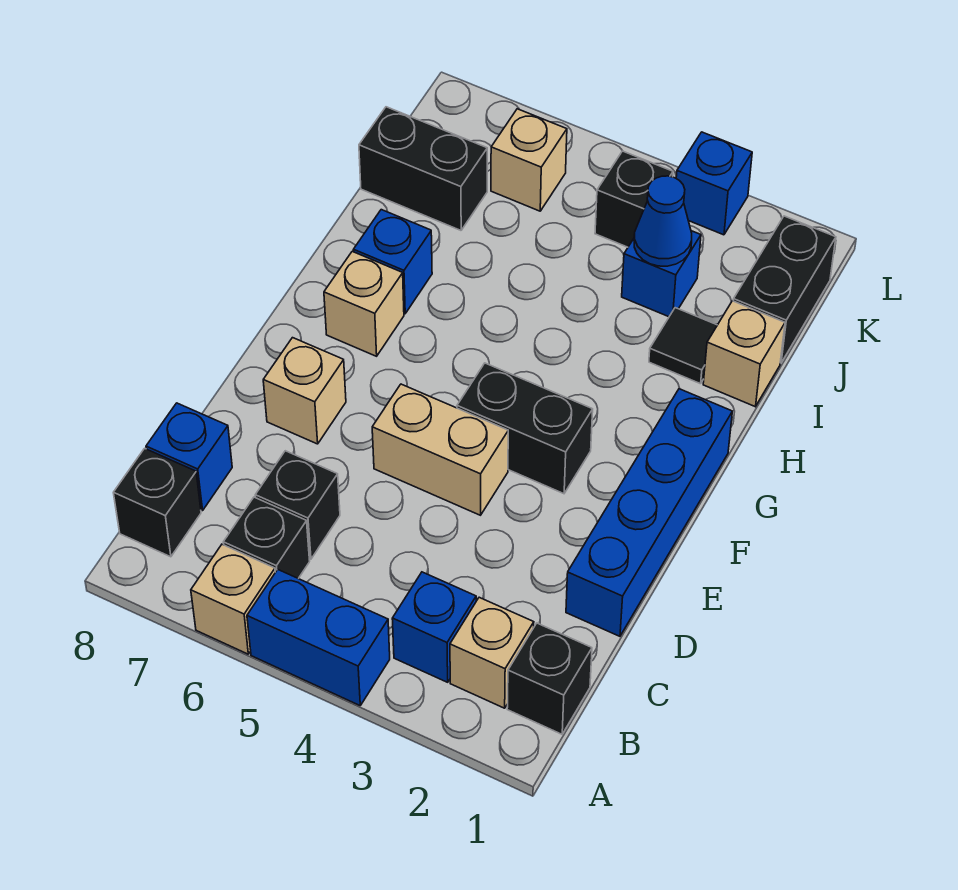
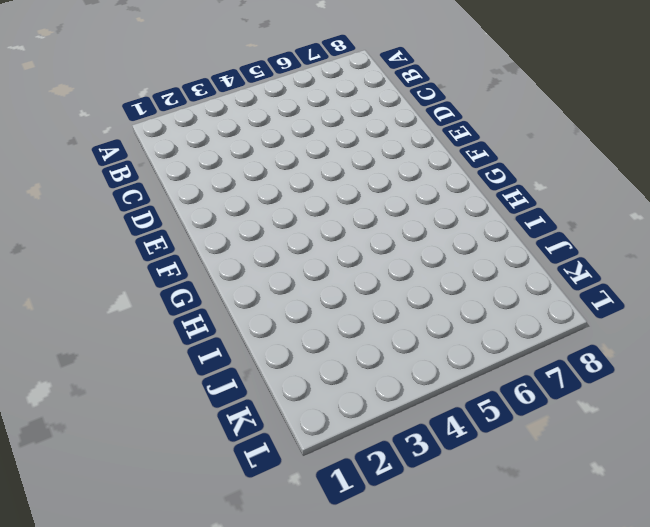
none -> blue brick A4:A5 level 1
none -> tan brick A6 level 1
none -> black brick B1 level 1

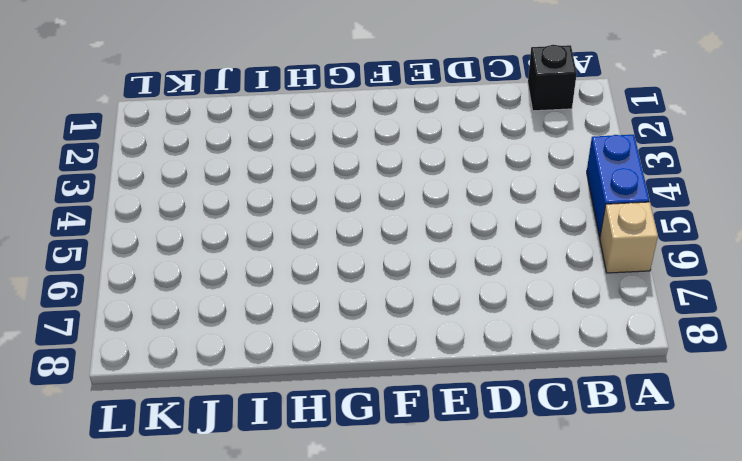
none -> tan brick B2 level 1
none -> blue brick B3 level 1
none -> black brick B6 level 1

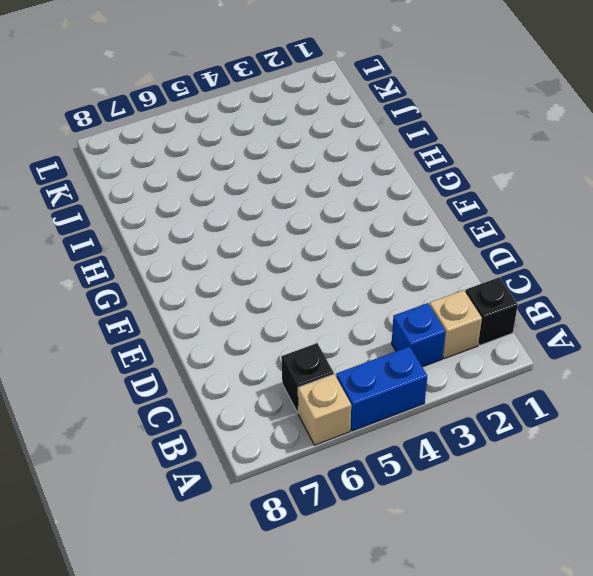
none -> black brick B8 level 1
none -> black brick C6 level 1
none -> blue brick C8 level 1

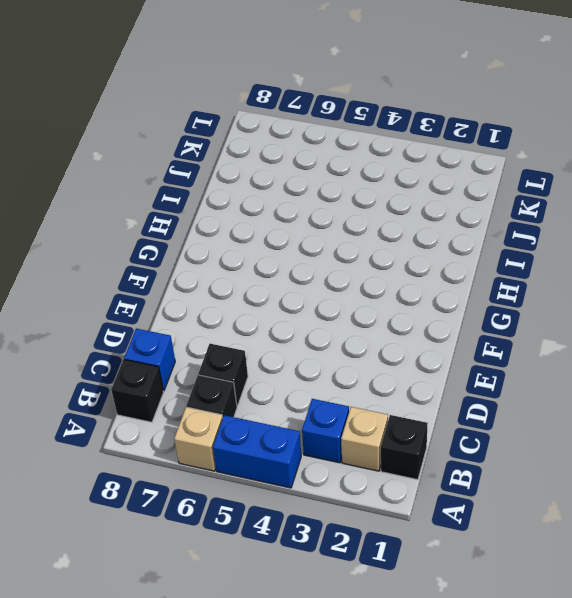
none -> blue brick D1:G1 level 1
none -> tan brick E4:E5 level 1
none -> tan brick E7 level 1

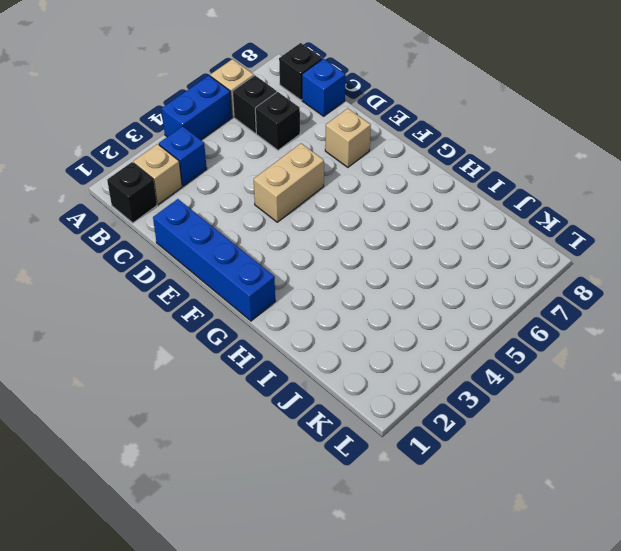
none -> black brick F3:F4 level 1
none -> tan brick G7 level 1
none -> blue brick H7 level 1

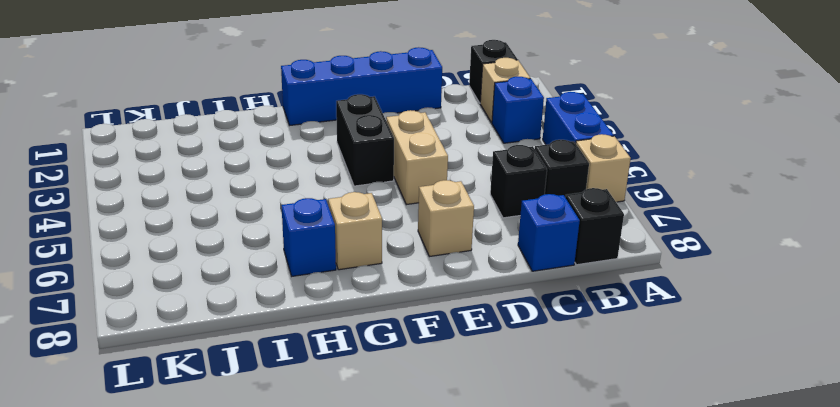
none -> tan brick I1 level 1
none -> black tile I2 level 1
none -> black brick J1:K1 level 1

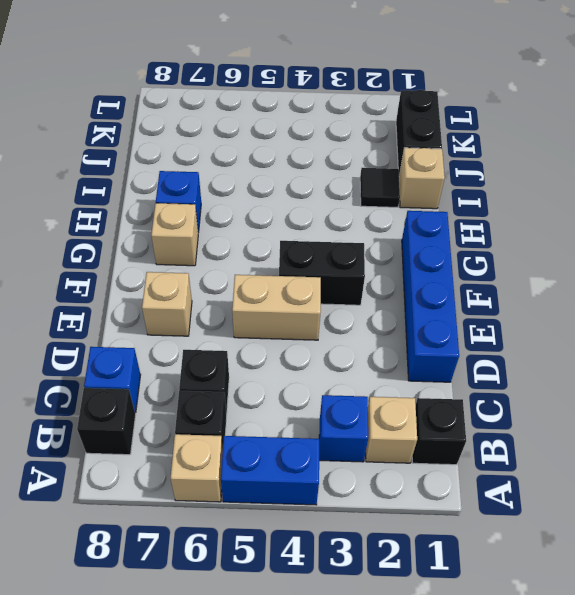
none -> blue brick J3 level 1
none -> black brick J7:J8 level 1
none -> black brick K4 level 1

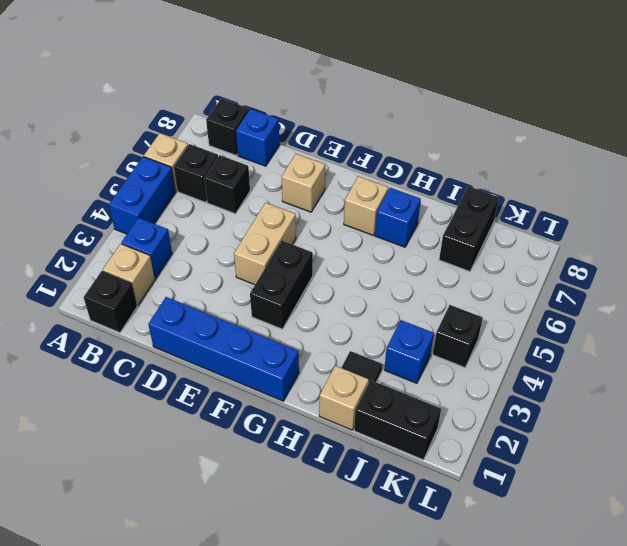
none -> tan brick K6 level 1
none -> blue brick L3 level 1
none -> blue cone J3 level 2

